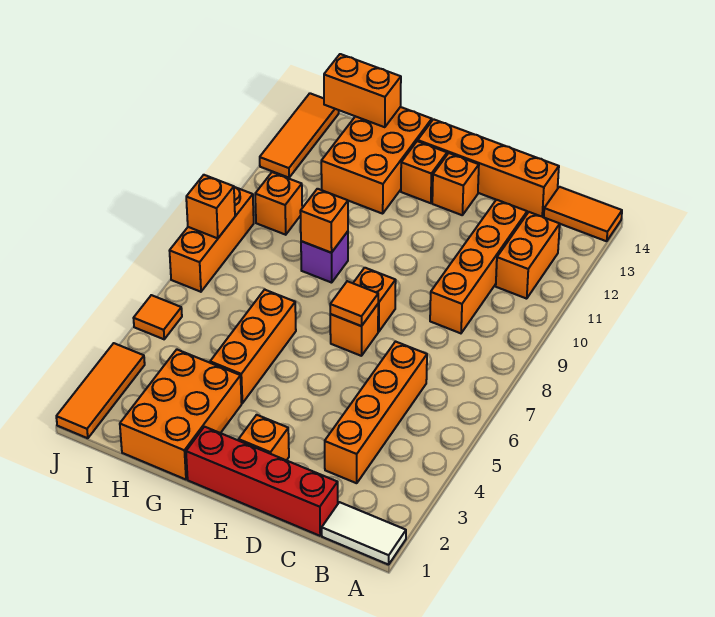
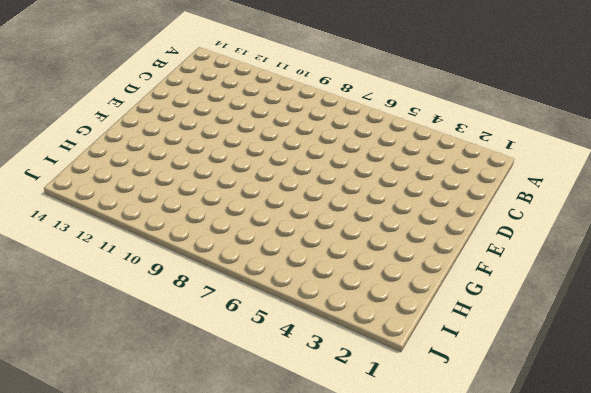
none -> white tile A1:B1 level 1
none -> orange tile A14:B14 level 1
none -> orange brick B11:B12 level 1

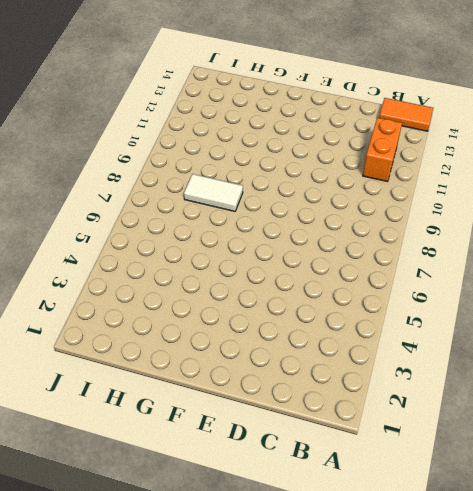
white tile G8:H8 level 1 -> white tile A1:B1 level 1
none -> red brick C1:F1 level 1
none -> orange brick C3:C6 level 1
none -> orange brick C9:C12 level 1

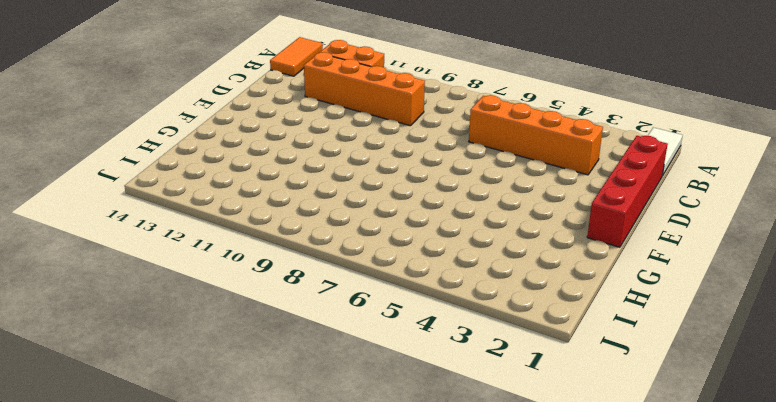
none -> orange brick C14:F14 level 1
none -> orange brick E2 level 1
none -> orange brick E7 level 1

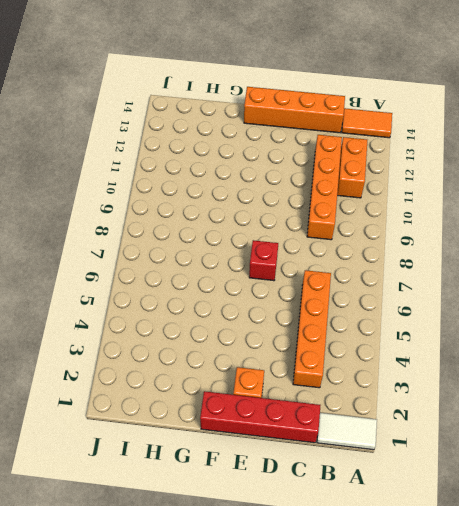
red brick E7 level 1 -> orange brick E7 level 1
none -> orange brick E8 level 1
none -> orange brick E13 level 1
none -> orange brick F13 level 1

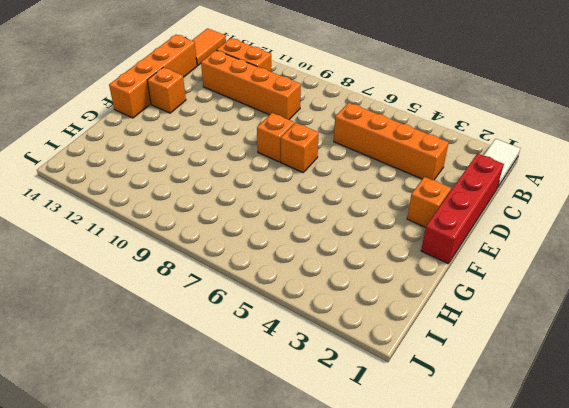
none -> orange brick F13 level 1
none -> orange brick G1:H3 level 1
none -> orange brick G4:G6 level 1

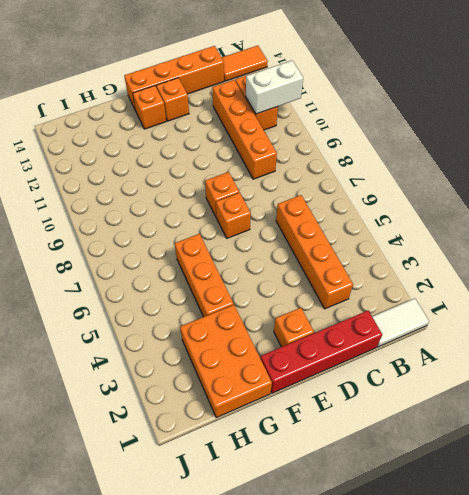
white brick A11:B11 level 2 -> none
none -> purple brick G9 level 1
none -> orange brick G12:H14 level 1
none -> orange brick I10 level 1

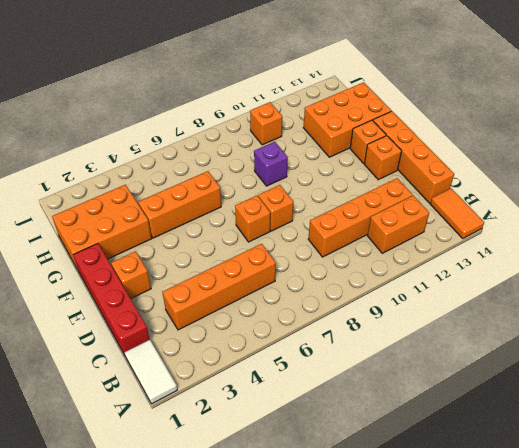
none -> orange tile J1:J3 level 1
none -> orange tile J5 level 1
none -> orange brick J7:J9 level 1

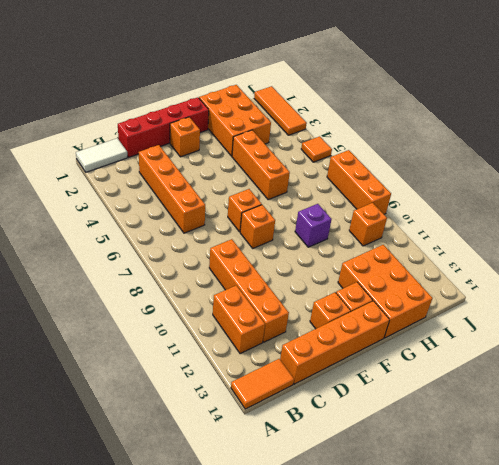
none -> orange tile J12:J14 level 1
none -> orange tile E7 level 2
none -> orange brick G9 level 2

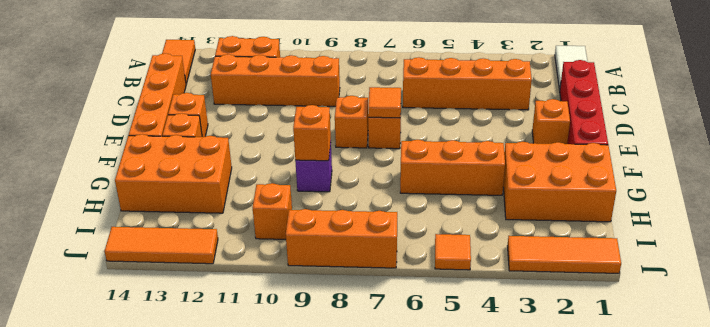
none -> orange brick H14:I14 level 2
none -> orange brick J8 level 2

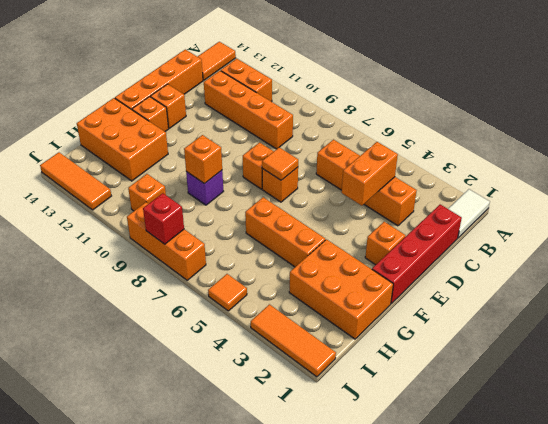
orange brick C4:D4 level 2 -> orange brick H14:I14 level 2
red brick J8 level 2 -> orange brick J8 level 2

